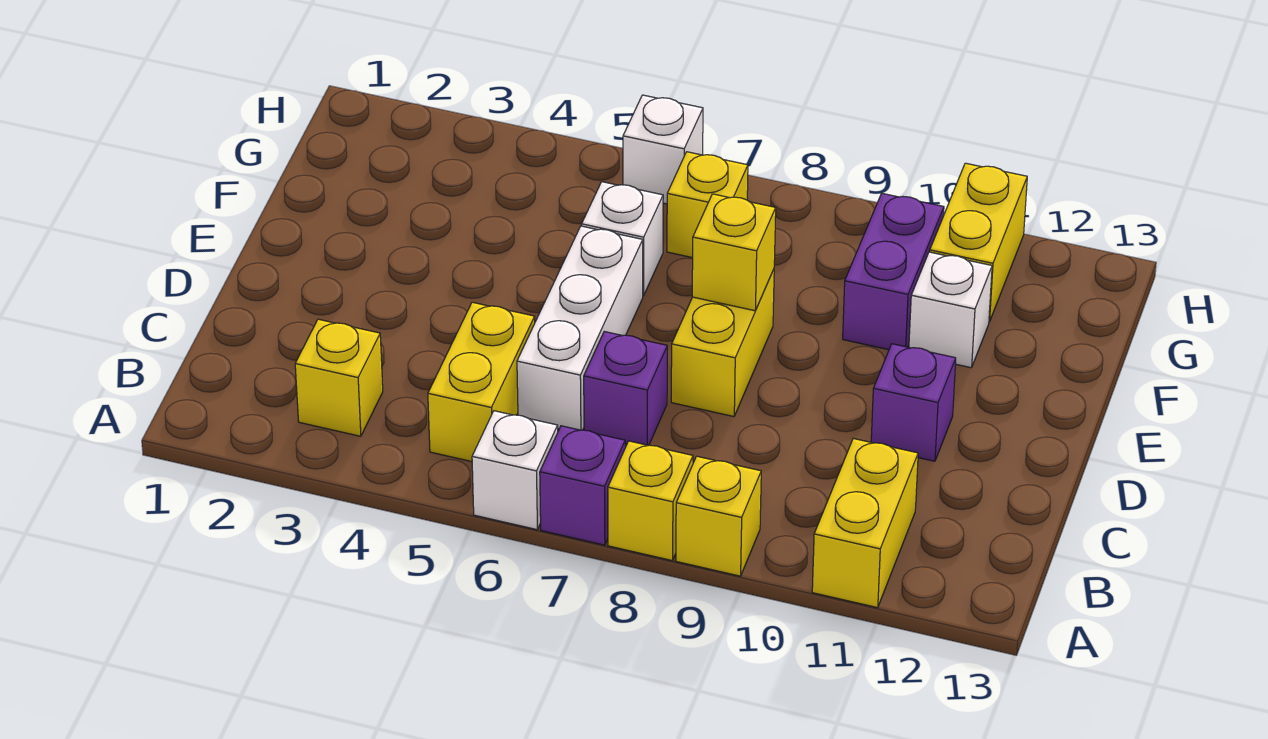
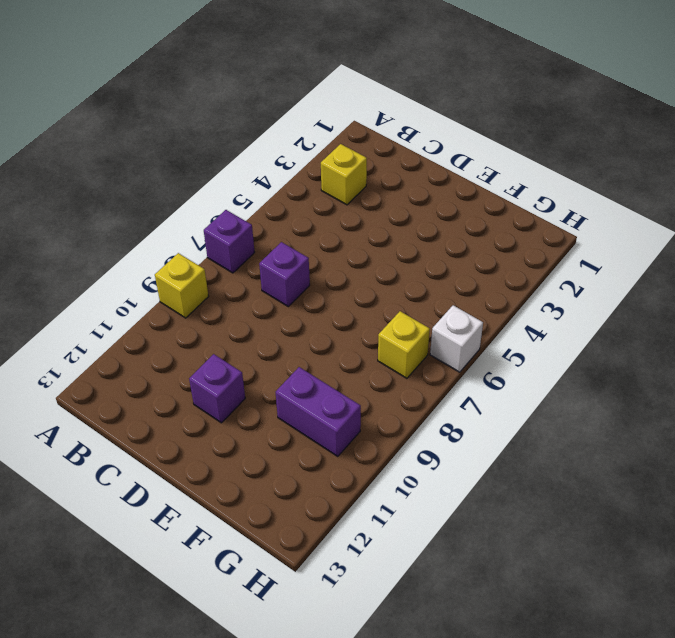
none -> white brick A6 level 1
none -> yellow brick A8 level 1
none -> yellow brick A11:B11 level 1

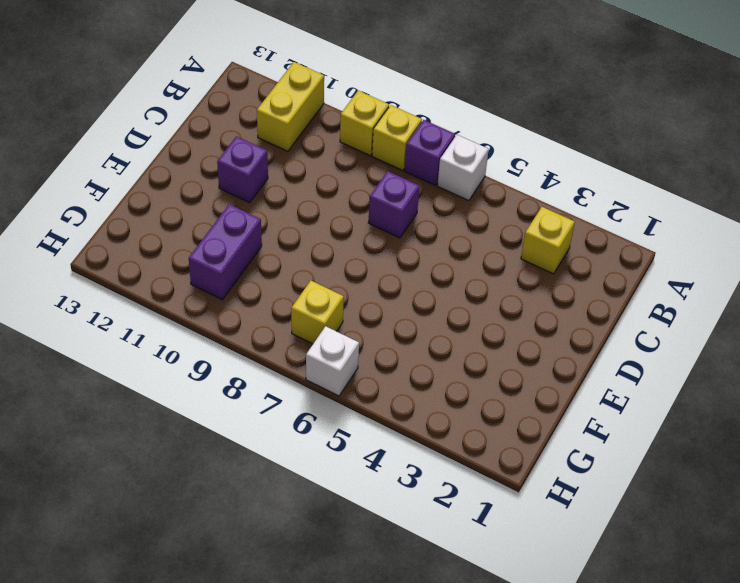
none -> yellow brick B5:C5 level 1
none -> white brick C6:E6 level 1
none -> yellow brick D8:E8 level 1

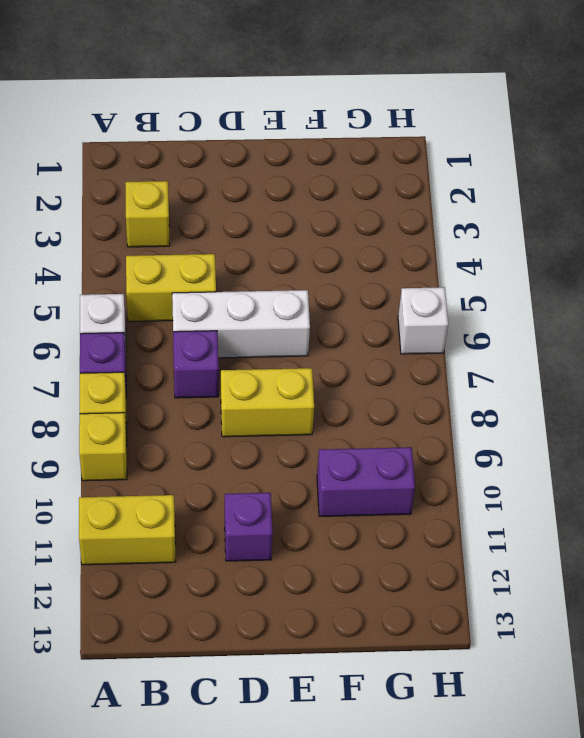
none -> white brick F6 level 1
none -> white brick F11 level 1
none -> yellow brick G7 level 1

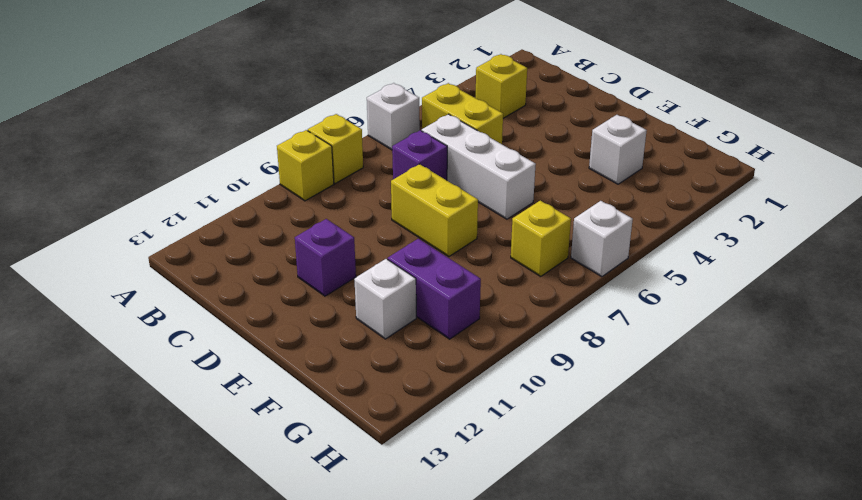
white brick F3 level 1 -> white brick F6 level 1
none -> purple brick A7 level 1
none -> yellow brick A11:B11 level 1
none -> yellow brick G11:H11 level 1

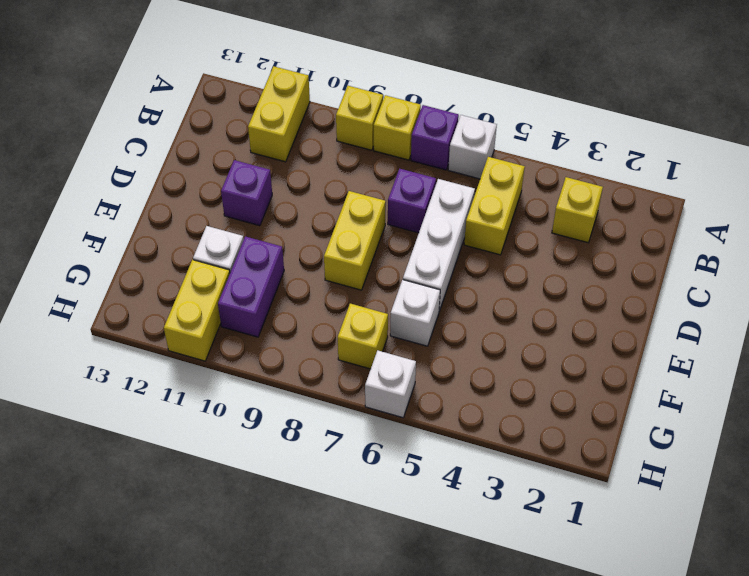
none -> yellow brick E8 level 2

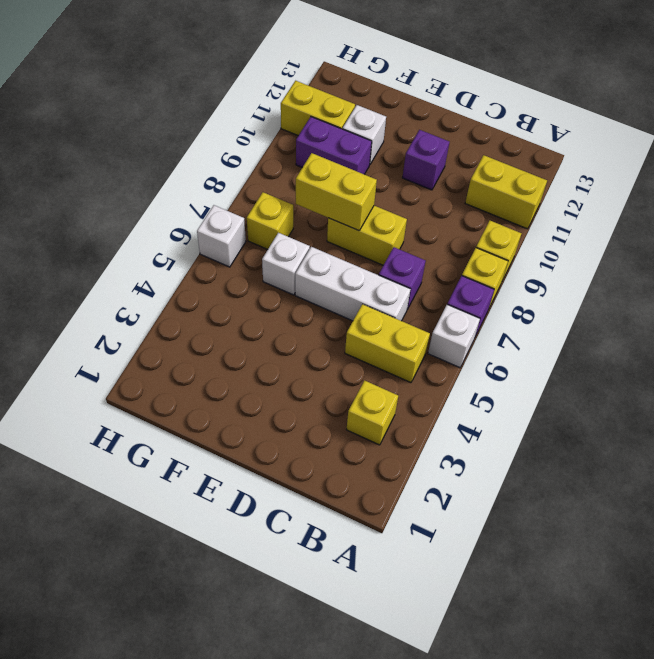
yellow brick E8:F8 level 2 -> yellow brick E8 level 2

